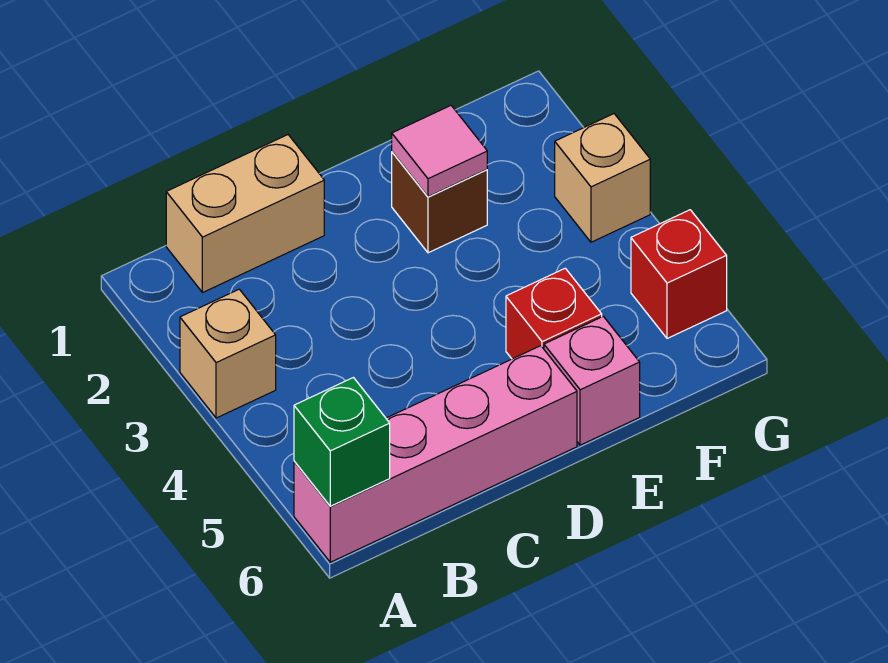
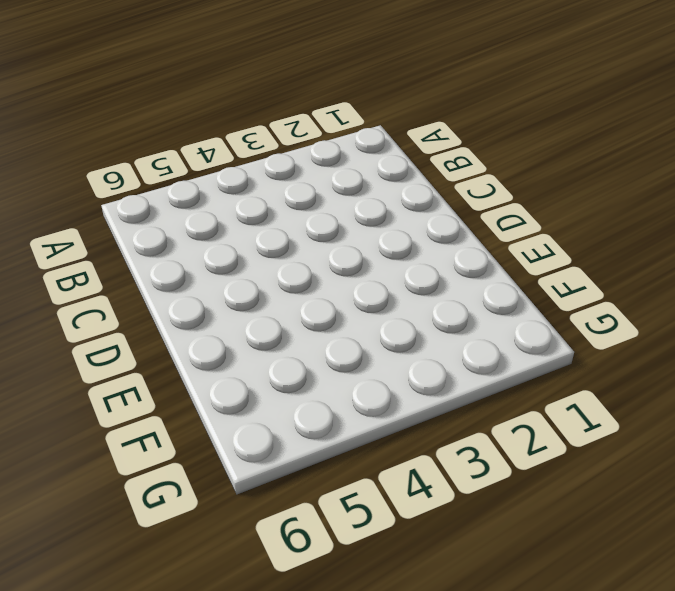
none -> tan brick A3 level 1
none -> pink brick A6:D6 level 1

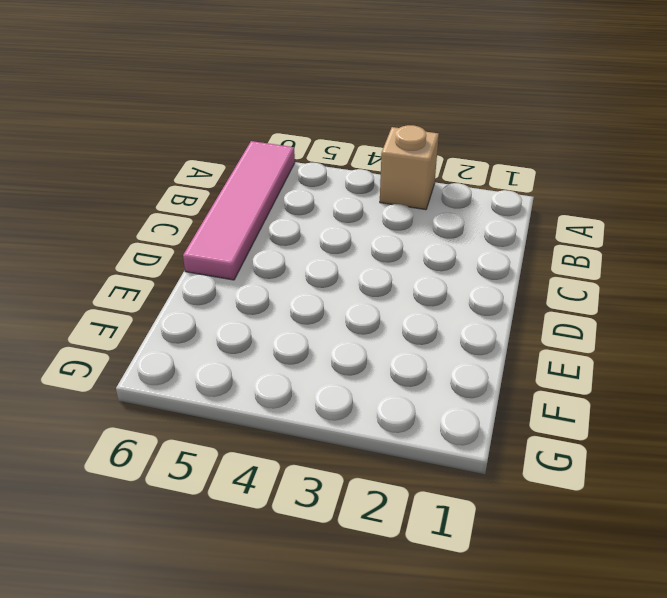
pink tile A6:D6 level 1 -> pink brick A6:D6 level 1
none -> tan brick B1:C1 level 1
none -> brown brick E2 level 1

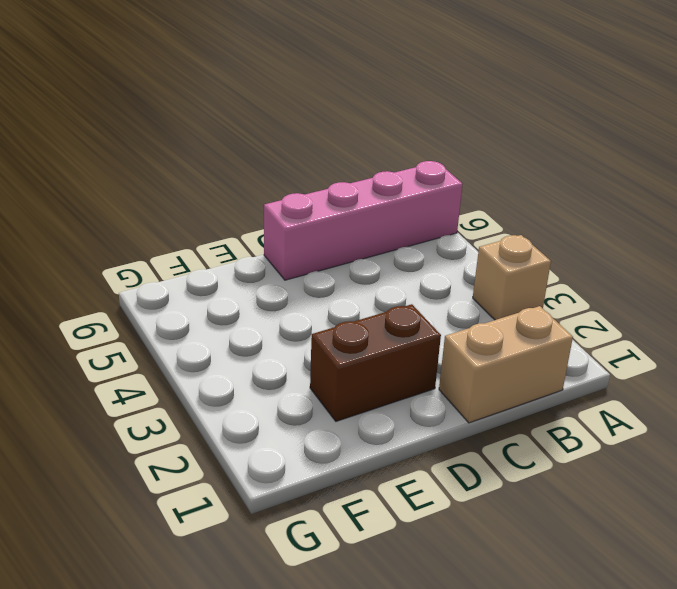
brown brick D2:E2 level 1 -> brown brick E2 level 1
none -> red brick E5 level 1
none -> pink brick E6 level 1

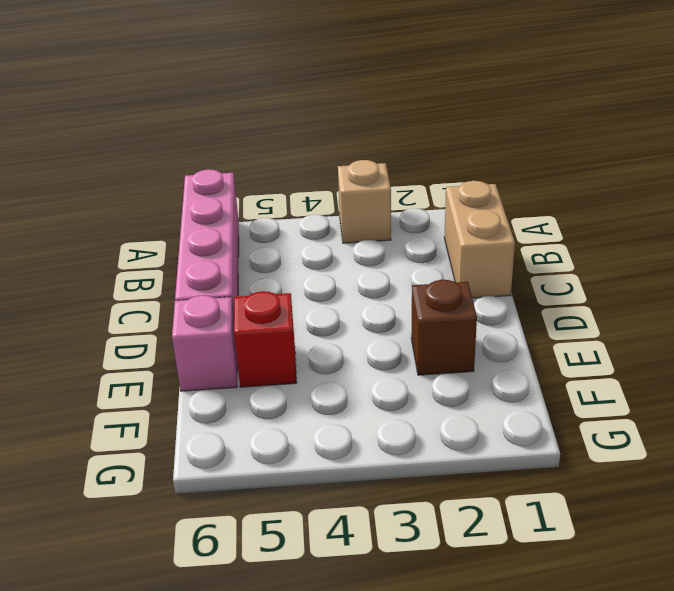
none -> tan brick G3 level 1
none -> red brick G5 level 1

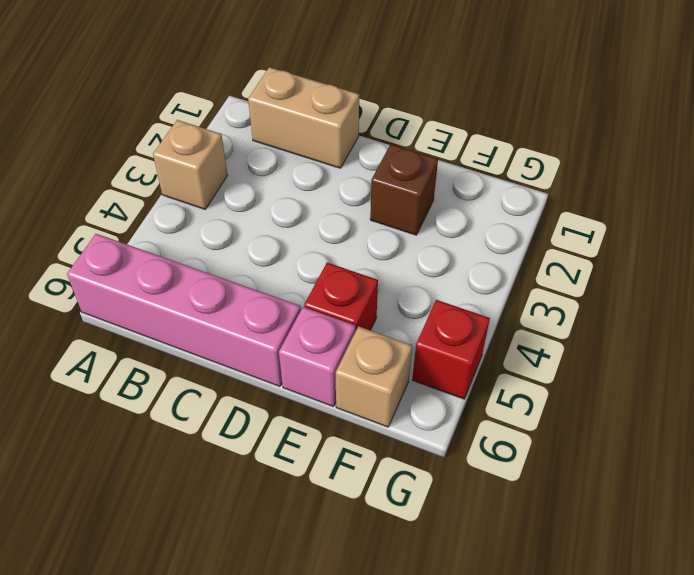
tan brick F6 level 1 -> tan brick G3 level 1
none -> green brick A6 level 2
none -> pink tile E2 level 2

